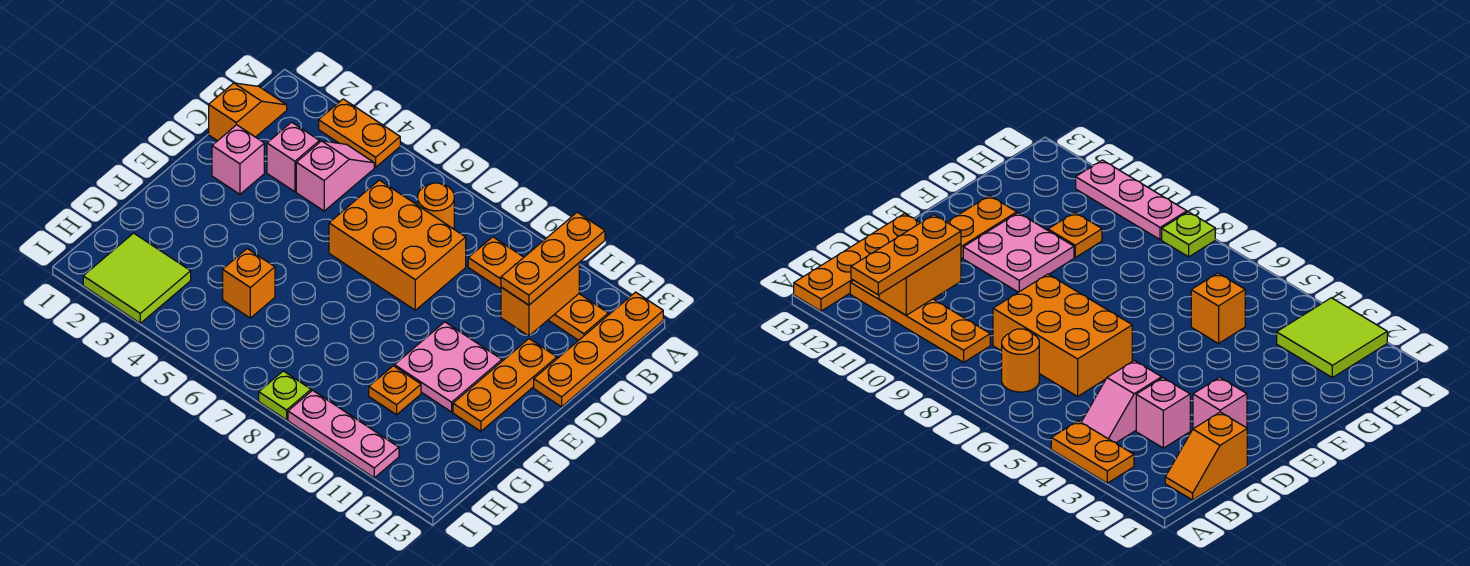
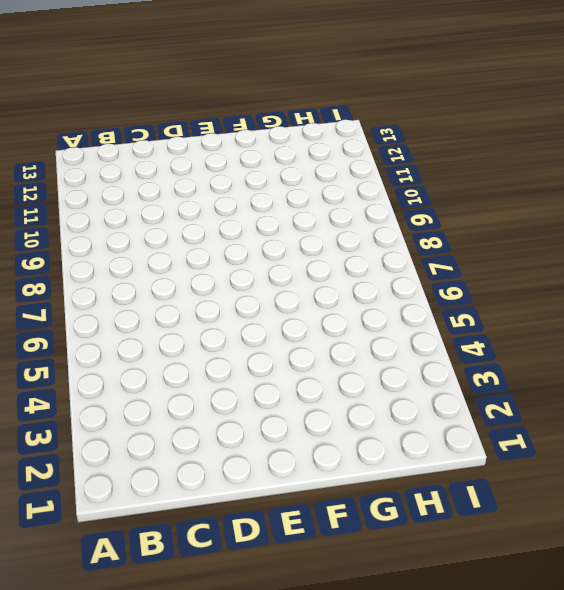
none -> orange plate A3:A4 level 1
none -> orange plate A13:D13 level 1
none -> orange slope B1:C1 level 1 top C

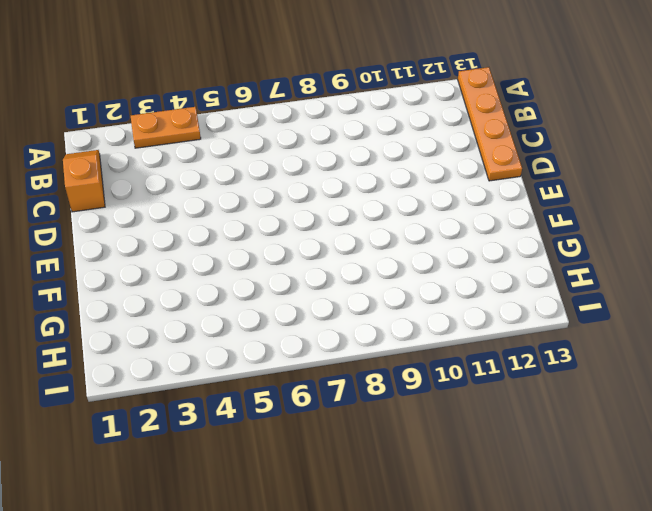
none -> pink slope B4:C4 level 1 top C
none -> orange round brick B7 level 1
none -> orange plate B9:B12 level 1

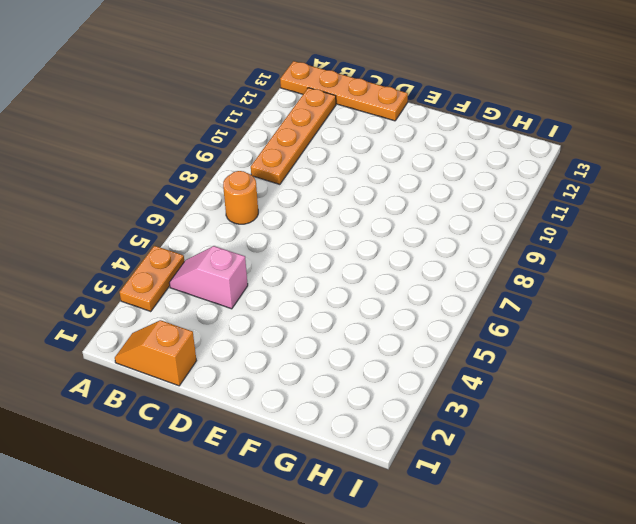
none -> pink brick C3 level 1
none -> orange brick C6:D8 level 1
none -> pink brick D2 level 1

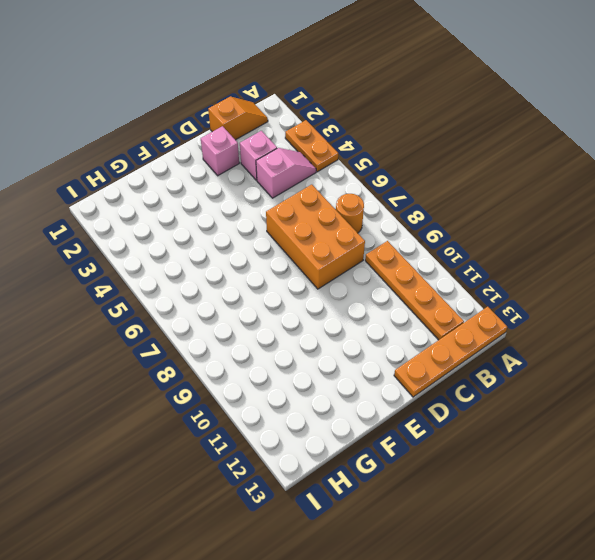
none -> orange plate D12:F12 level 1
none -> pink plate E10:F11 level 1
none -> orange brick G5 level 1

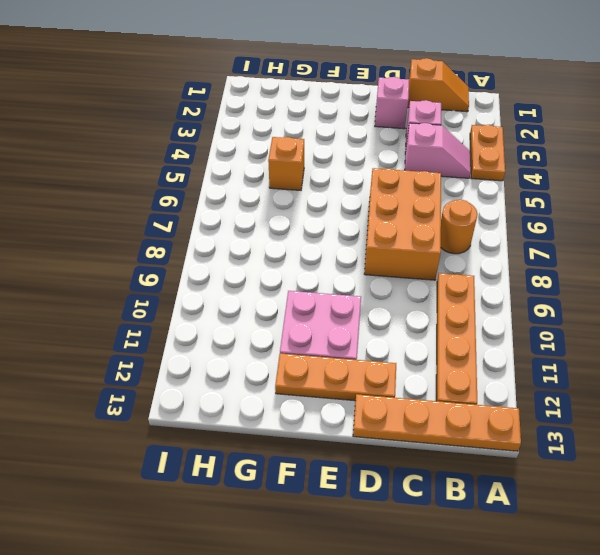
none -> orange plate G10 level 1
none -> lime tile H2:I3 level 1
none -> lime plate I8 level 1

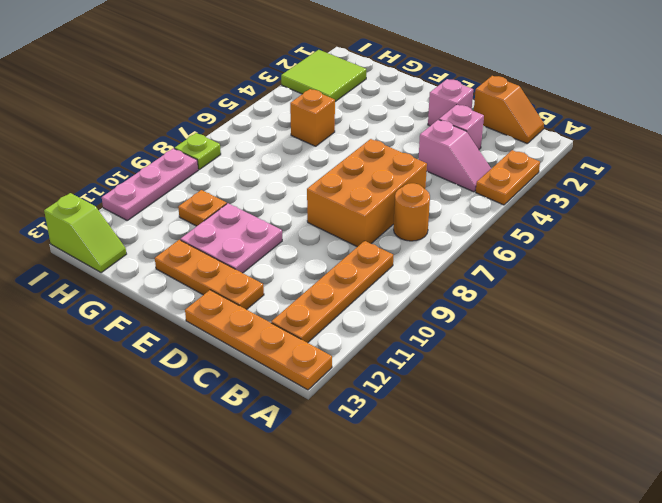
lime slope H13:I13 level 1 top I -> none
none -> orange brick B11:C11 level 2
none -> orange plate A11:C11 level 3

